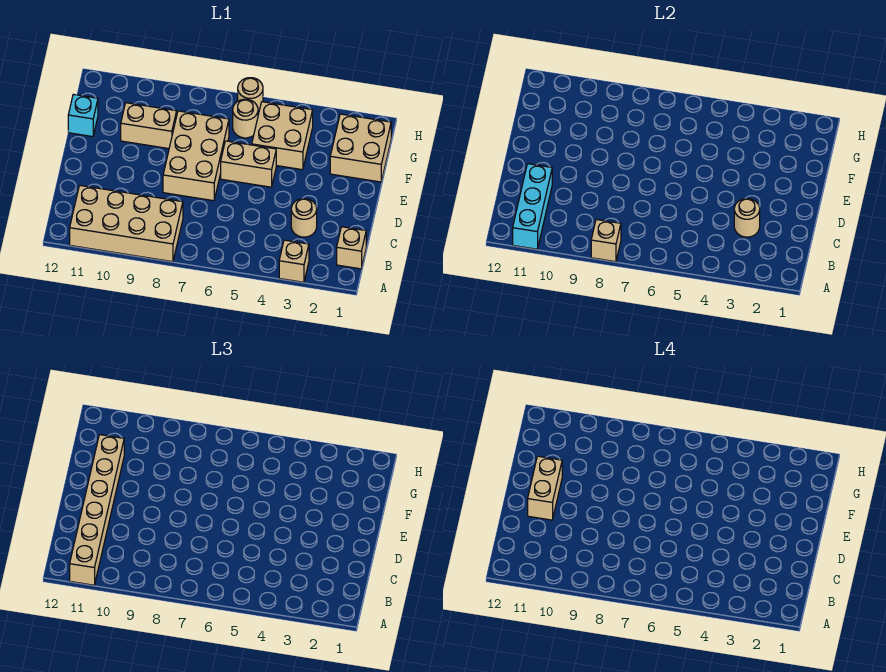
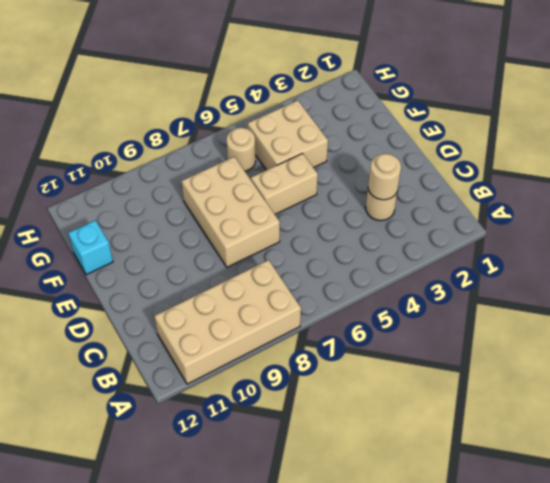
none -> tan brick A3 level 1
none -> tan brick B1 level 1
none -> tan brick F1:G2 level 1

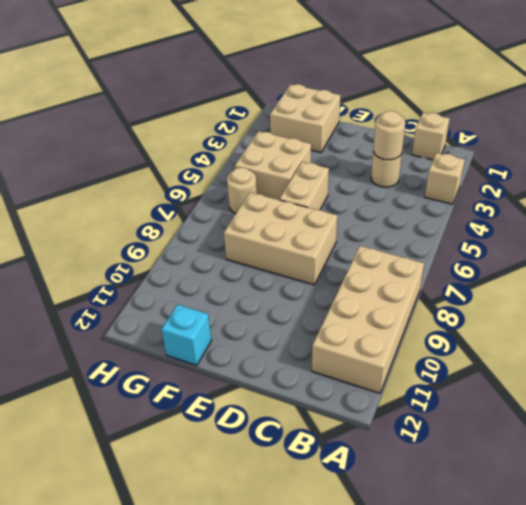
none -> tan brick F9:F10 level 1
none -> tan round brick H6 level 1
none -> tan brick A8 level 2

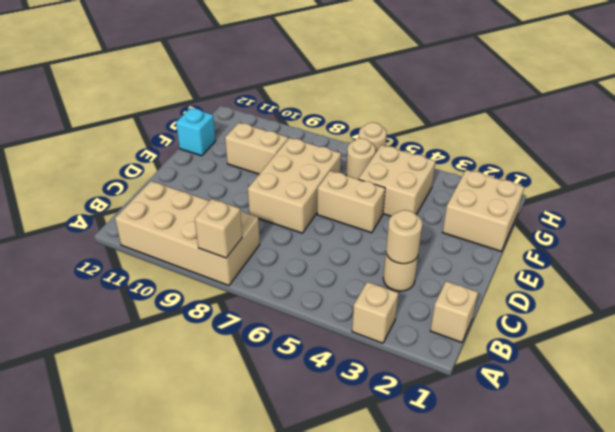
none -> cyan brick A11:C11 level 2
none -> tan brick A11:F11 level 3
none -> tan brick D11:E11 level 4

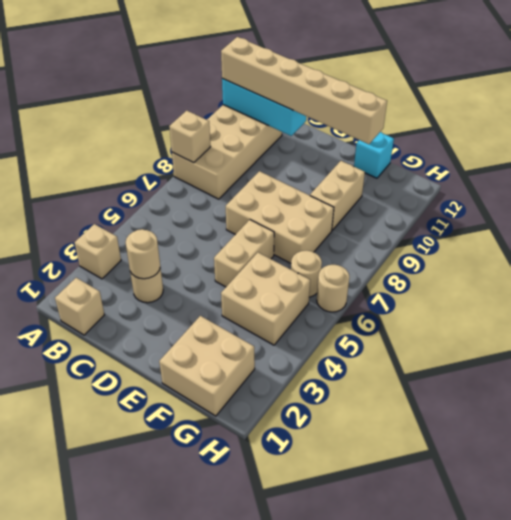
none -> tan brick D11:E11 level 4

